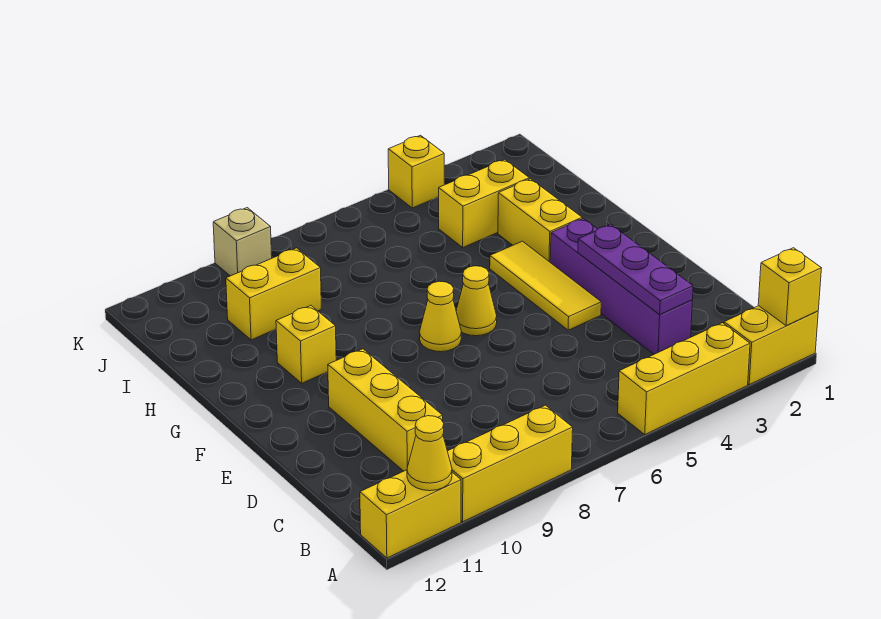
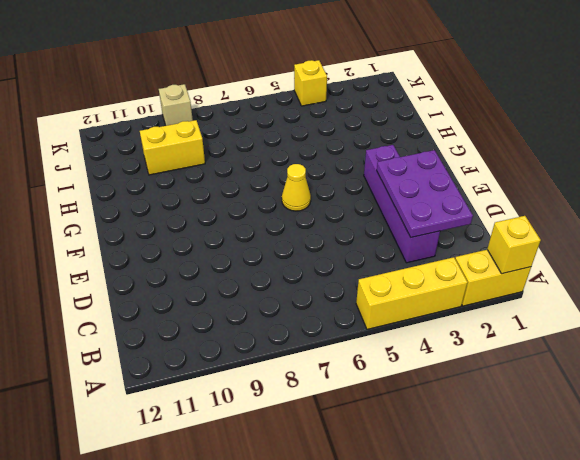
purple plate C2:E3 level 2 -> purple plate C3:E3 level 2
none -> yellow brick A8:A10 level 1
none -> yellow brick A11:A12 level 1
none -> yellow brick C10:E10 level 1

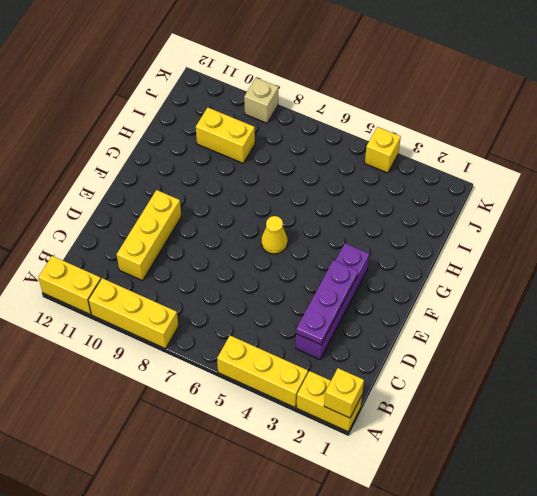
none -> yellow tile E4:G4 level 1
none -> yellow cone F7 level 1
none -> yellow brick G3:H3 level 1

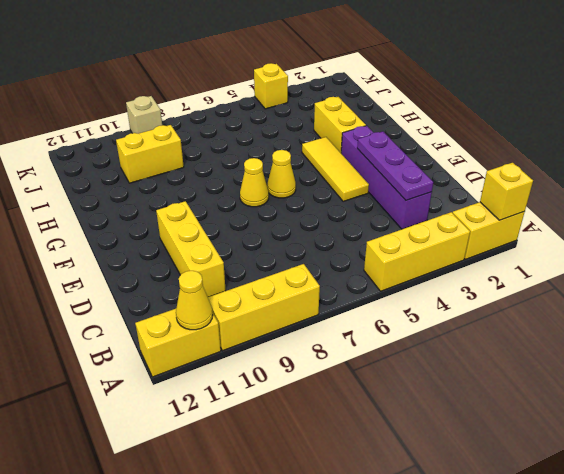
none -> yellow brick G10 level 1
none -> yellow brick I3:I4 level 1

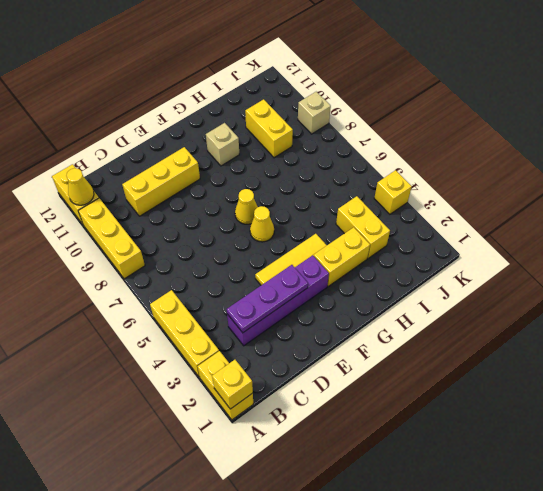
tan brick G10 level 1 -> yellow brick G10 level 1

